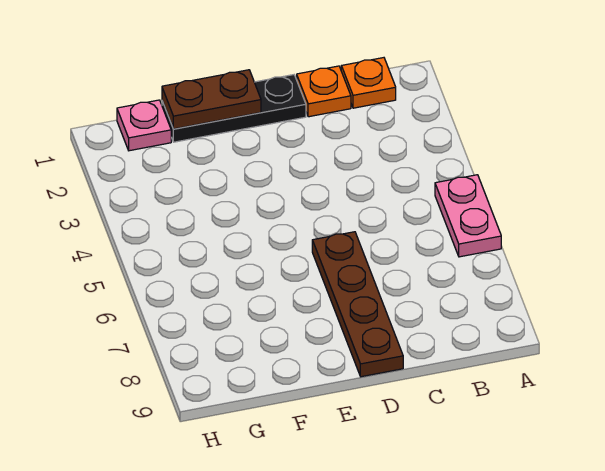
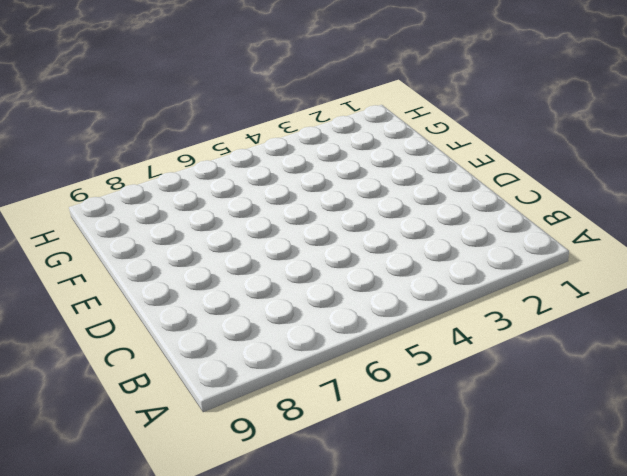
none -> pink plate A5:A6 level 1
none -> orange plate B1 level 1

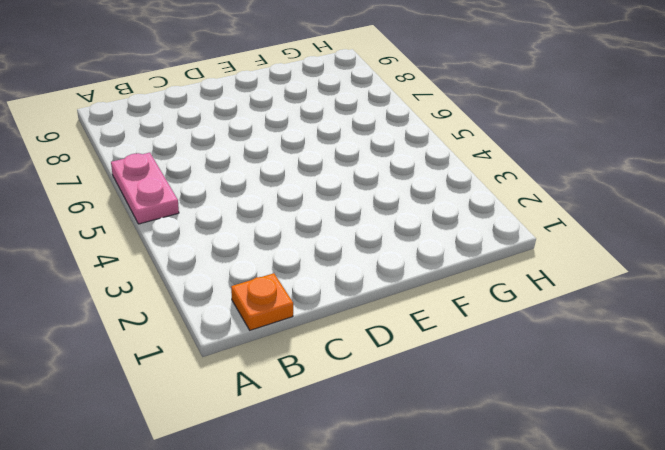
none -> orange plate C1 level 1
none -> black plate D1:F1 level 1

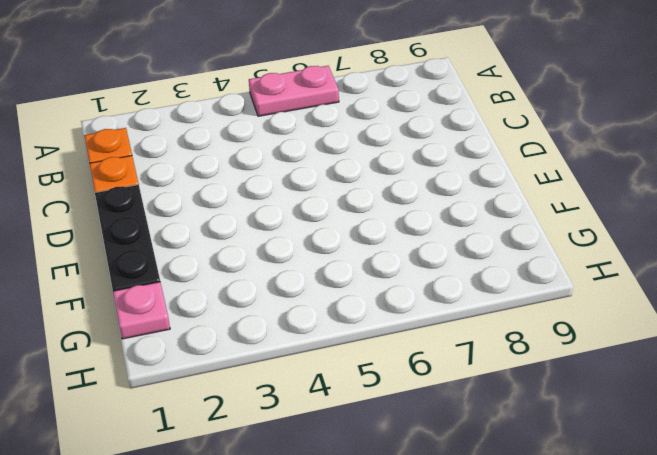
none -> brown plate D6:D9 level 1
none -> brown plate E1:F1 level 2

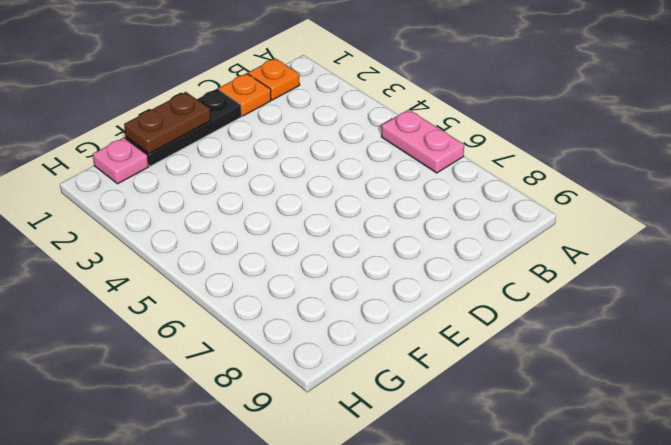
none -> brown plate D6:D9 level 1

